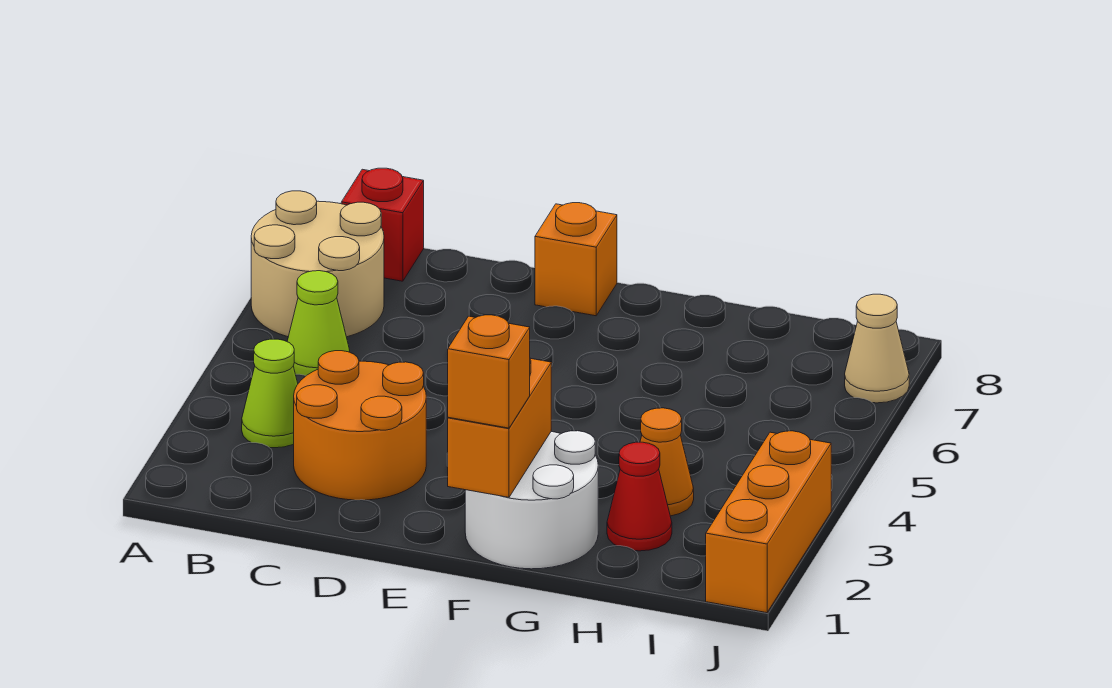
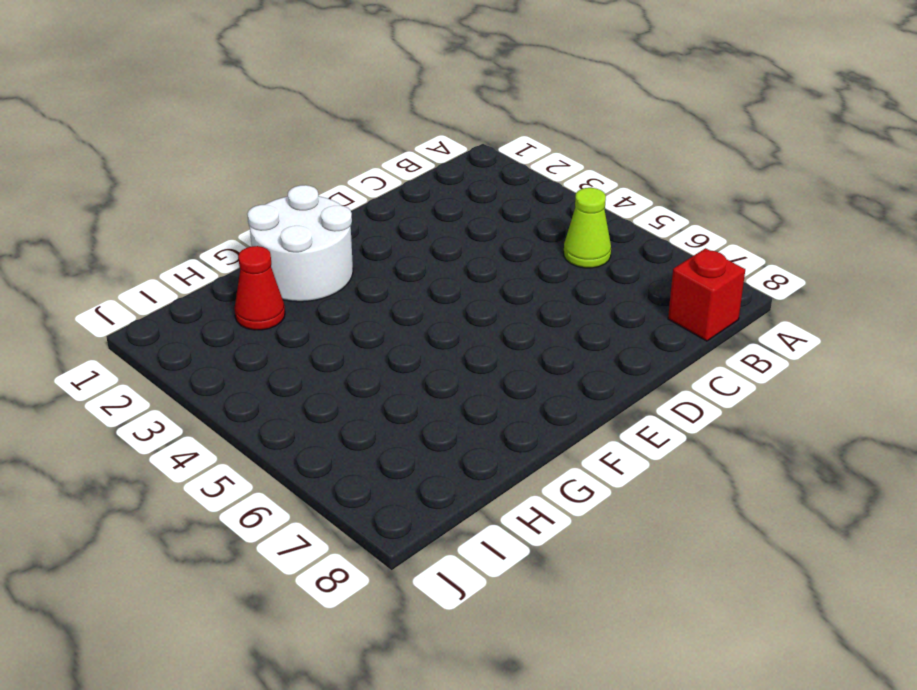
none -> tan round brick A6:B7 level 1
none -> lime cone B3 level 1
none -> orange round brick C2:D3 level 1

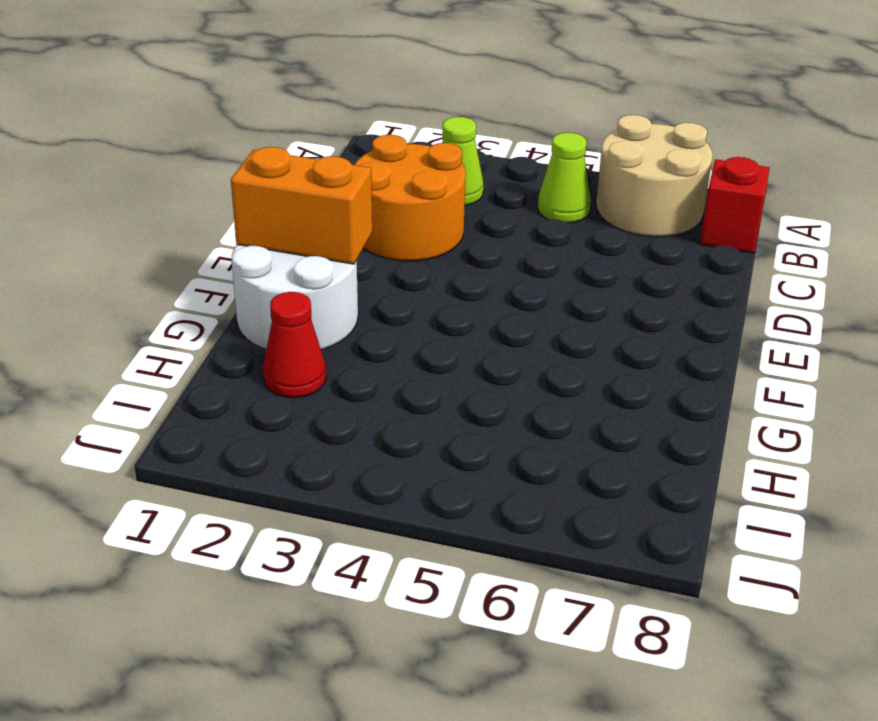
none -> orange brick E8 level 1
none -> orange cone H3 level 1
none -> orange brick J1:J3 level 1

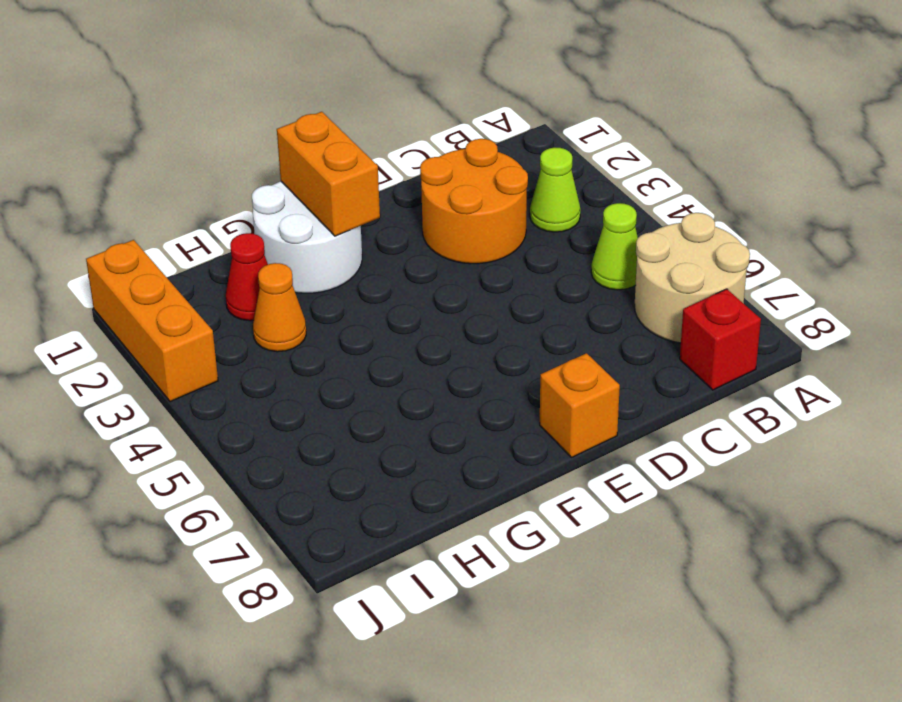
none -> tan cone J7 level 1
none -> orange brick F1 level 3

